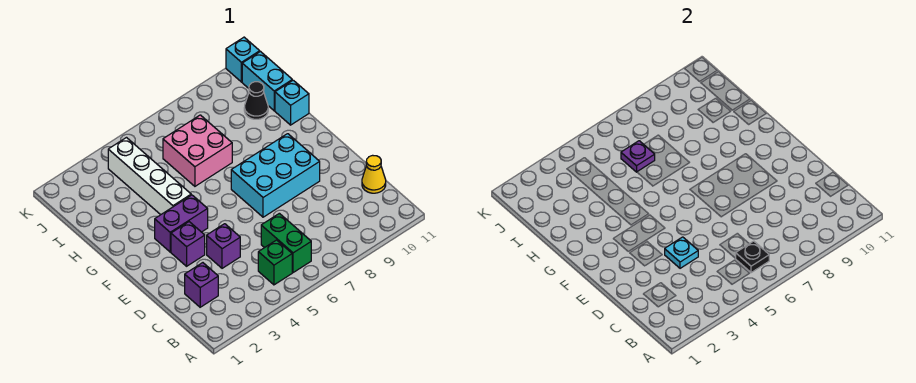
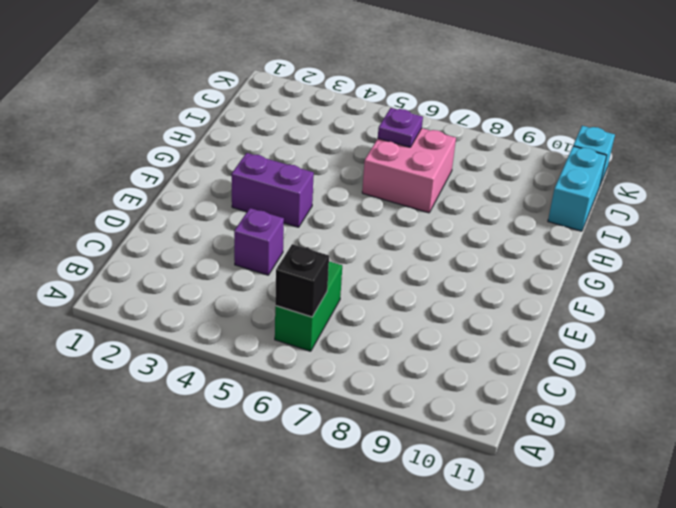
black brick B6 level 2 -> black plate B6 level 2
none -> green brick B5 level 1
none -> purple brick C2 level 1
none -> yellow cone C11 level 1

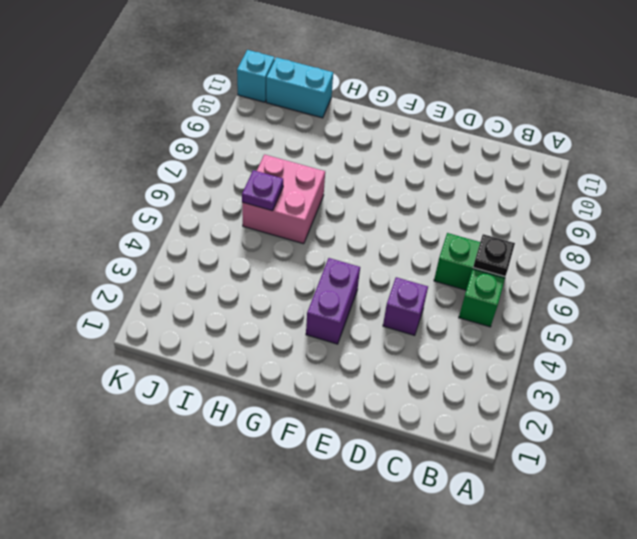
none -> purple brick C2 level 1
none -> yellow cone C11 level 1
none -> purple brick E3 level 1

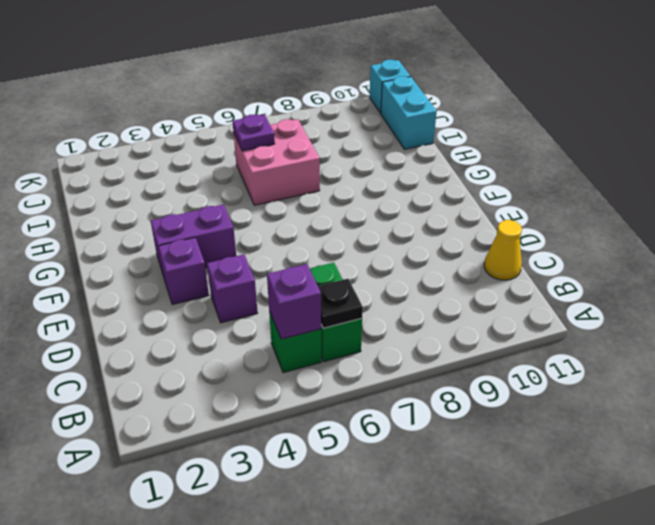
purple brick B5 level 2 -> purple brick C2 level 1
none -> cyan brick E7:F9 level 1
none -> white brick G4:J4 level 1
none -> cyan brick H11 level 1

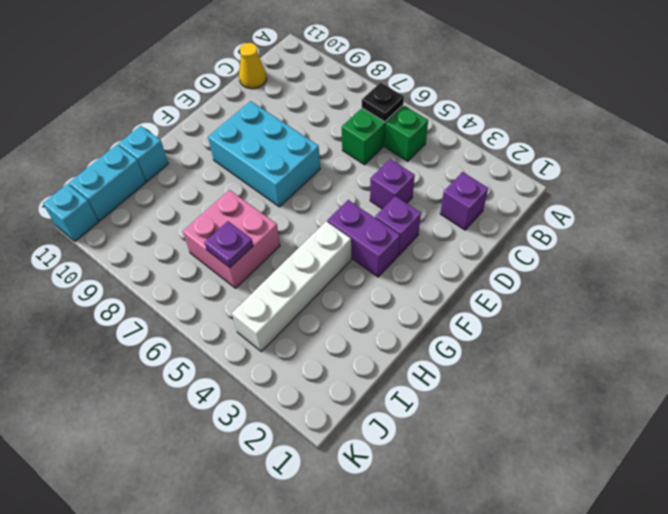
none -> black cone I10 level 1
none -> cyan plate D4 level 2

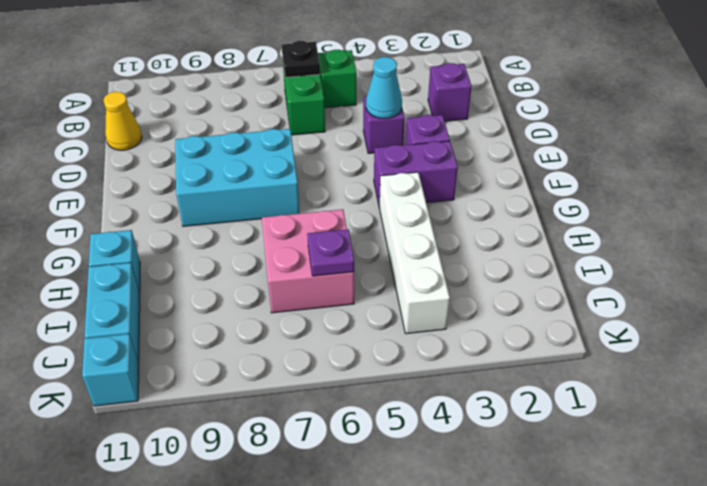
cyan cone D4 level 2 -> cyan plate D4 level 2
none -> black cone I10 level 1

